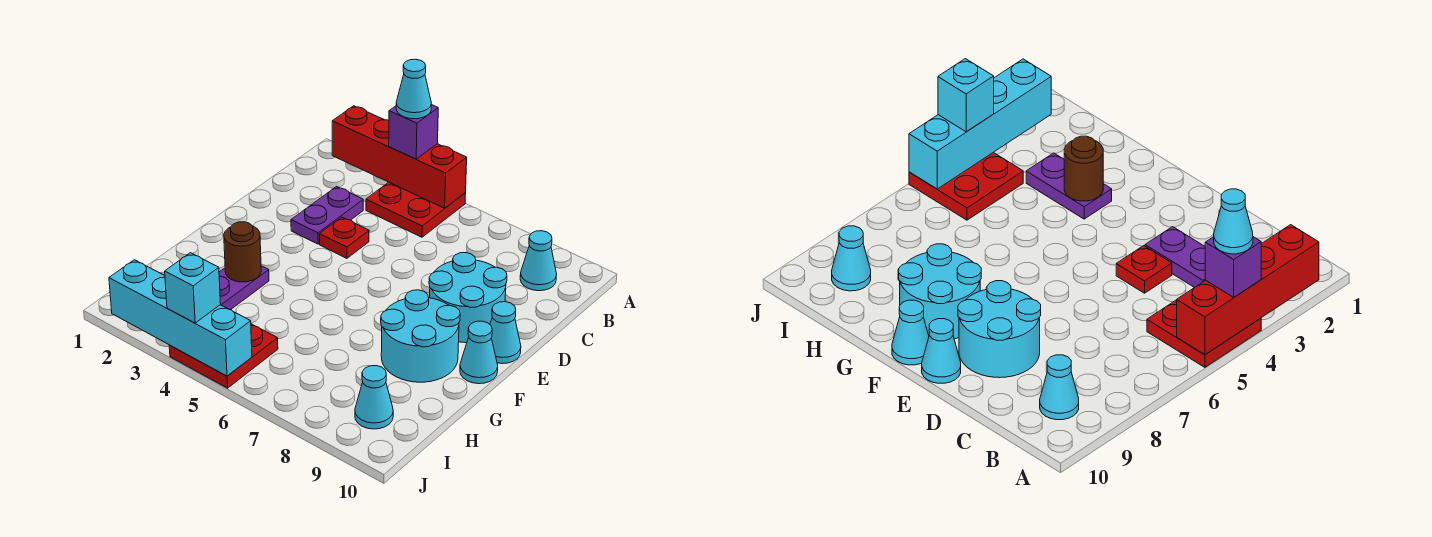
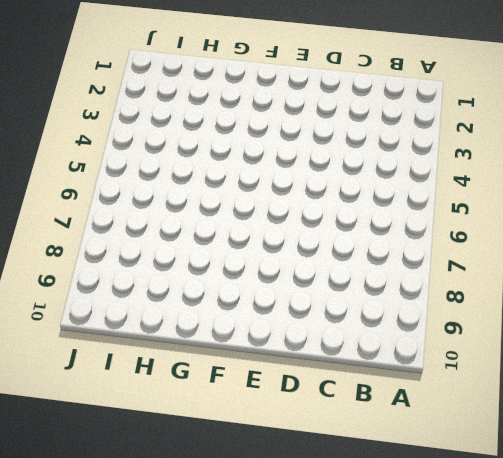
none -> red plate A4:B5 level 1
none -> cyan cone B9 level 1
none -> purple plate C3:D3 level 1

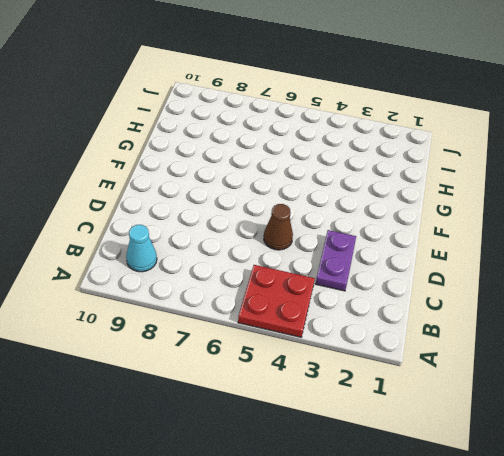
brown cone D5 level 1 -> none
none -> red plate D4 level 1
none -> cyan round brick D8:E9 level 1
none -> cyan cone E10 level 1

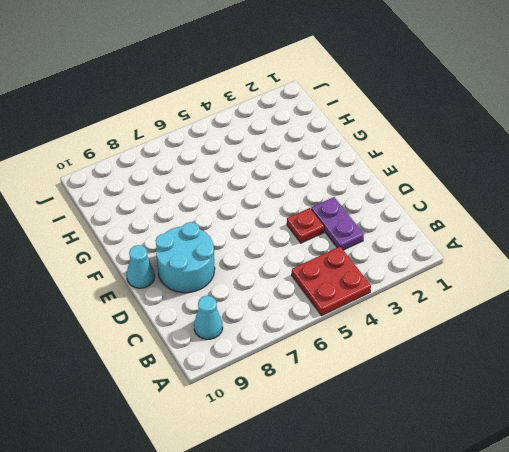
none -> cyan round brick F8:G9 level 1
none -> cyan cone F10 level 1
none -> purple plate G3:H3 level 1

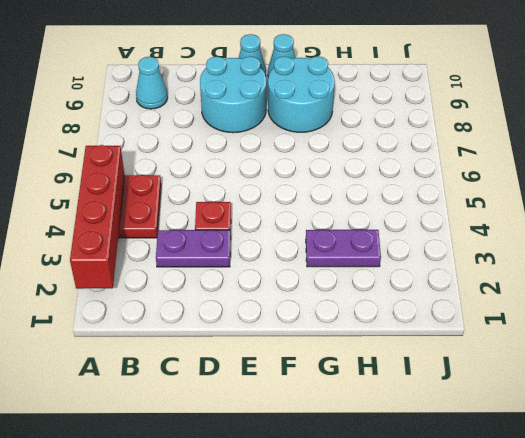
none -> red plate I4:J5 level 1
none -> cyan cone I9 level 1
none -> brown round brick G3 level 2

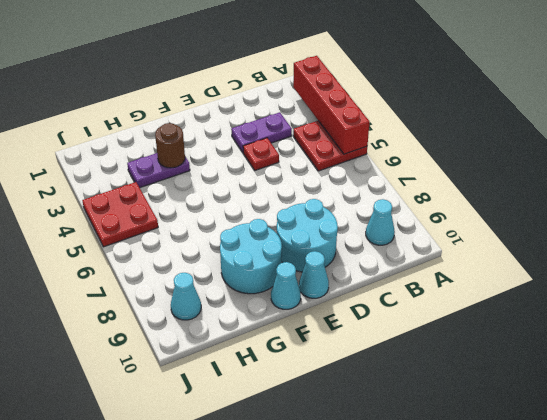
none -> cyan brick J2:J5 level 2
none -> purple brick A4 level 3
none -> cyan brick J4 level 3

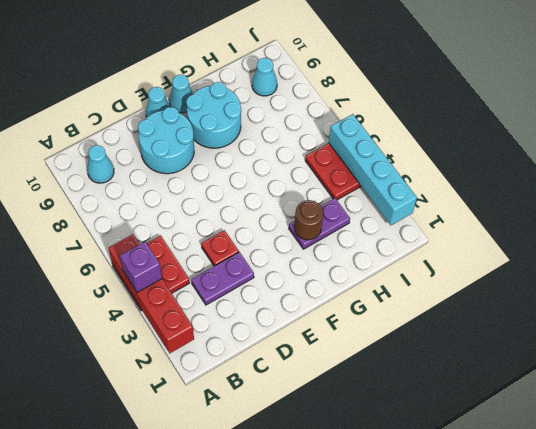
none -> cyan brick J4 level 3
none -> cyan cone A4 level 4

